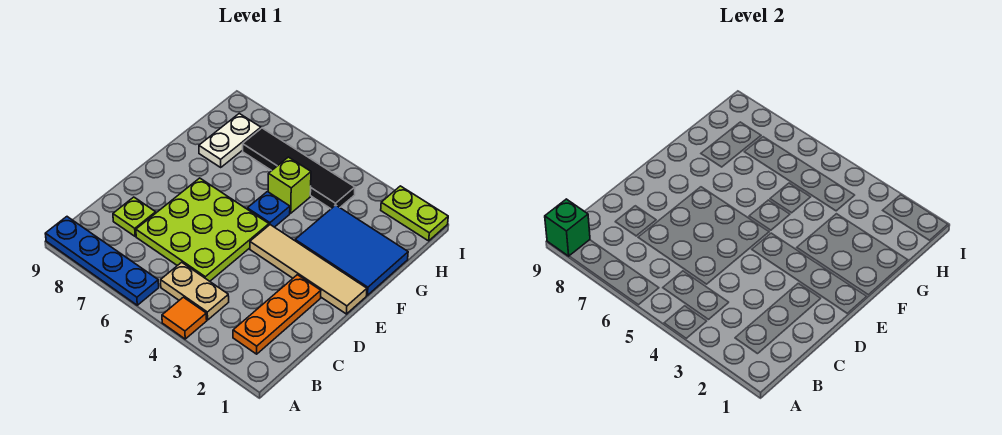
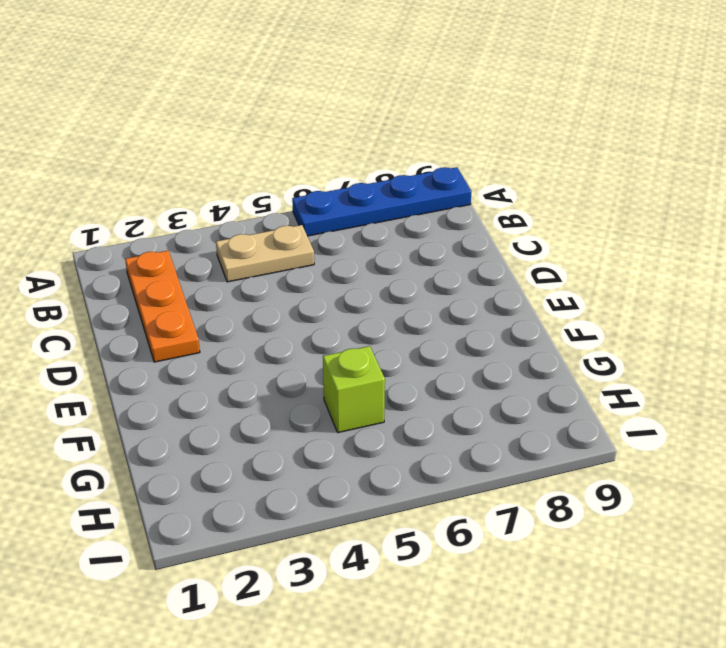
none -> orange tile A4 level 1
none -> lime plate C5:E7 level 1
none -> lime plate C8 level 1

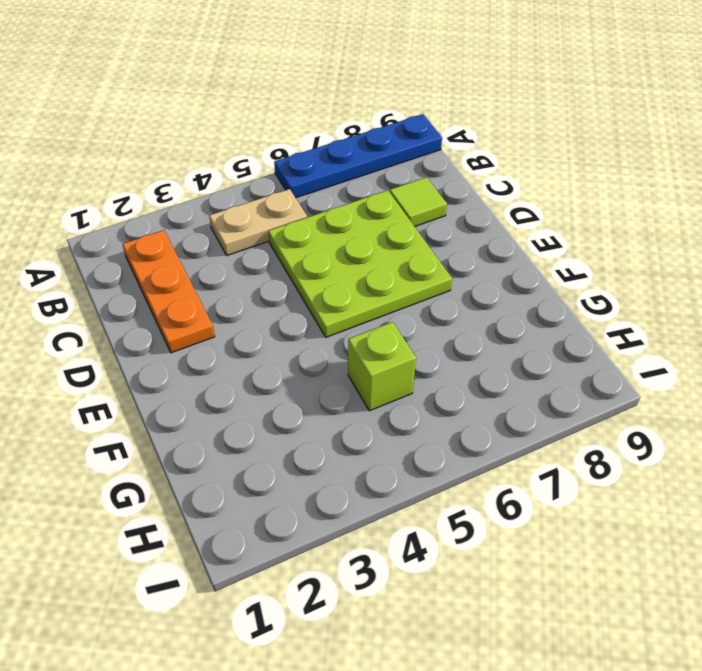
lime tile C8 level 1 -> lime plate C8 level 1
none -> orange tile A4 level 1
none -> tan tile E1:E4 level 1
none -> blue tile F1:G3 level 1

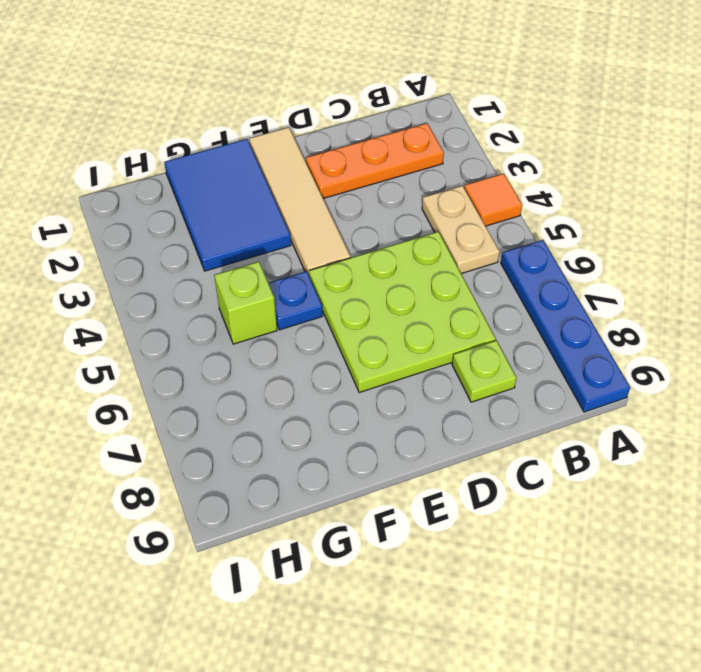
none -> white plate G8:H8 level 1
none -> black tile H4:H7 level 1
none -> lime plate I1:I2 level 1

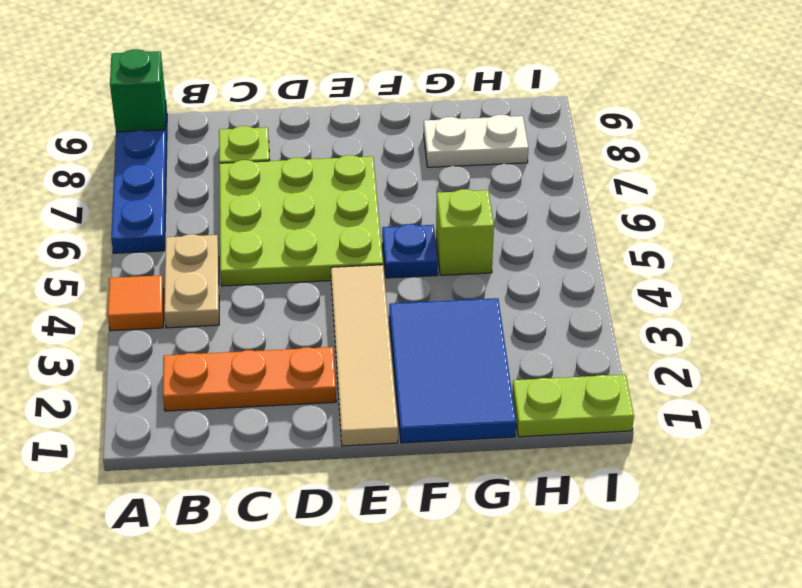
lime plate H1:I1 level 1 -> lime plate I1:I2 level 1
none -> black tile H4:H7 level 1

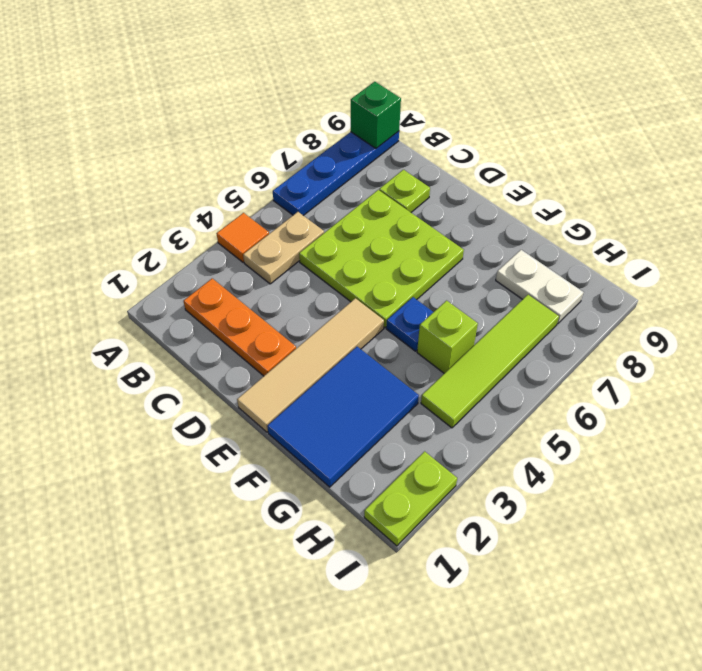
lime tile H4:H7 level 1 -> black tile H4:H7 level 1

